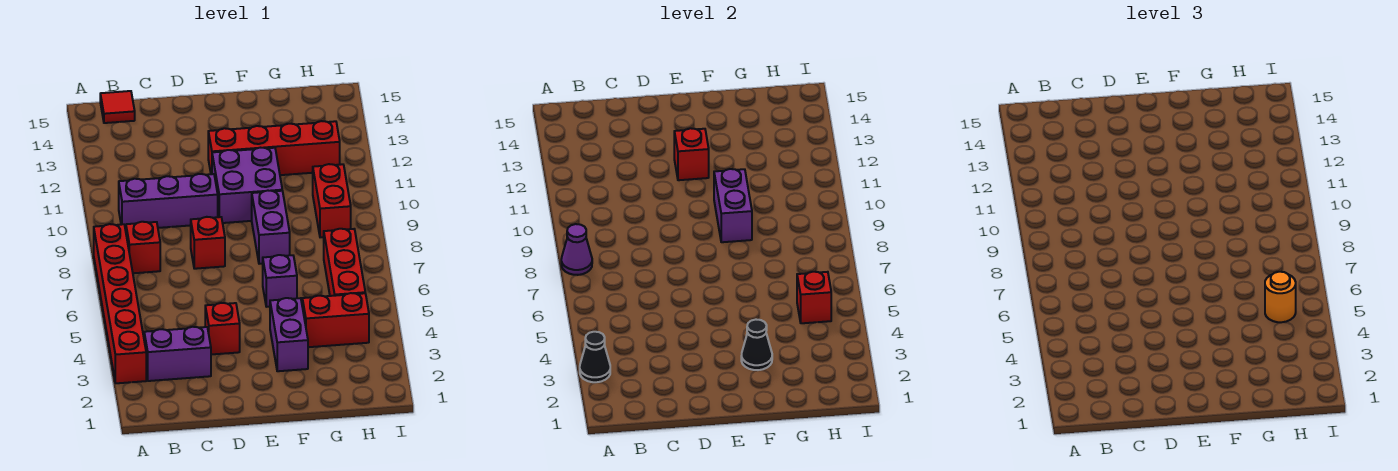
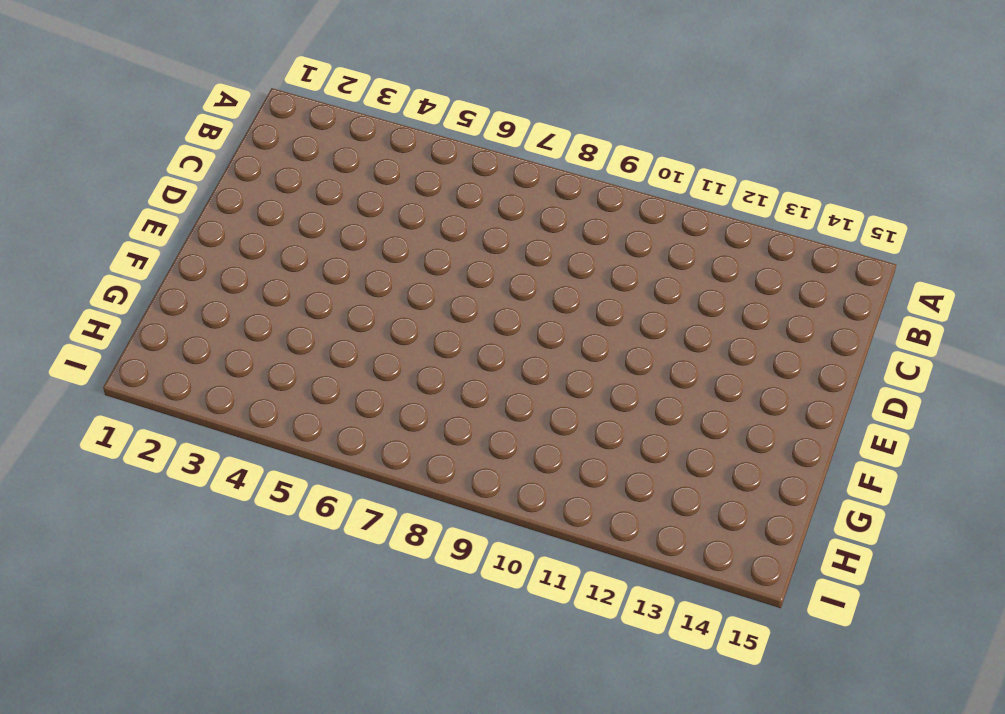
none -> red brick A3:A8 level 1
none -> purple brick B3:C3 level 1
none -> red brick B8 level 1

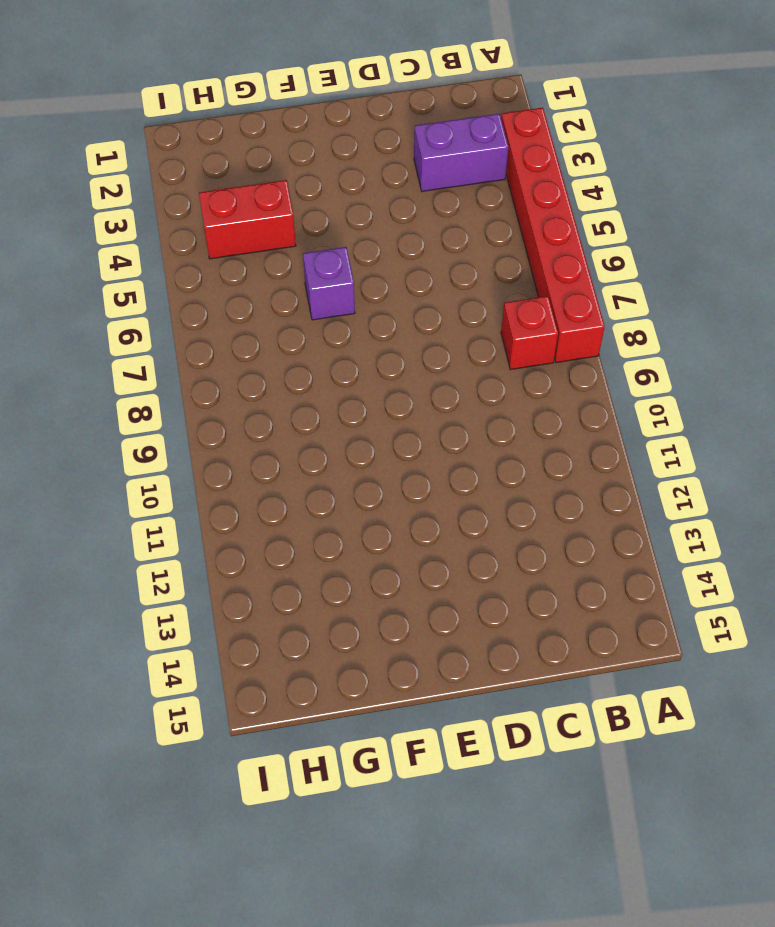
none -> purple brick B10:D10 level 1
none -> red tile B15 level 1
none -> red brick D4 level 1

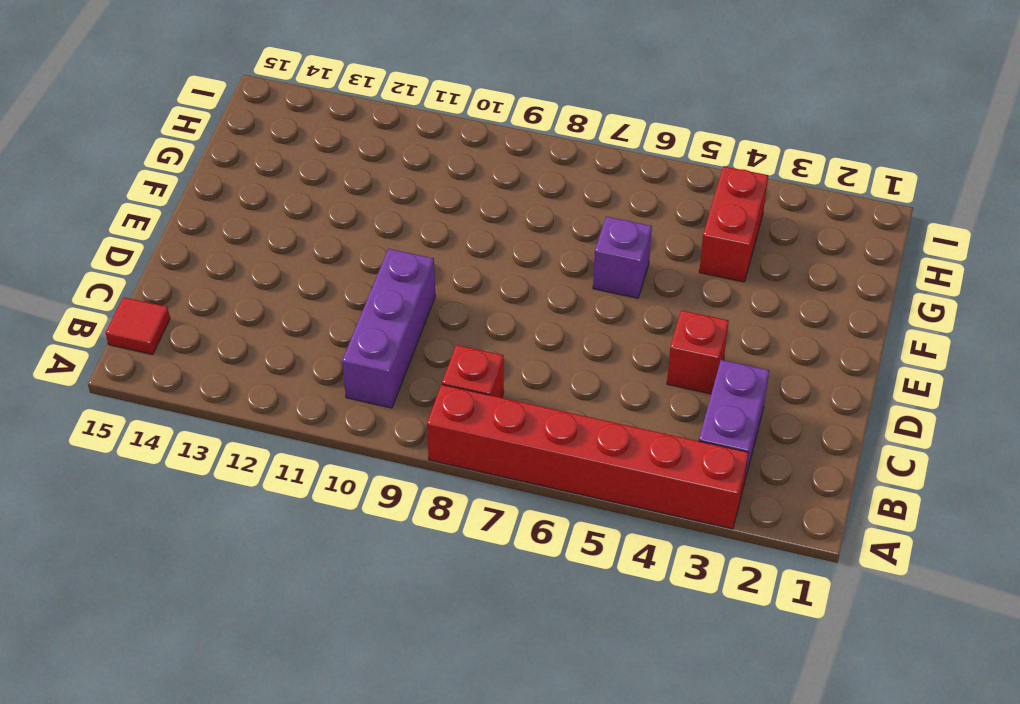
none -> red brick D8 level 1
none -> purple brick E10:F11 level 1
none -> red brick E12:H12 level 1

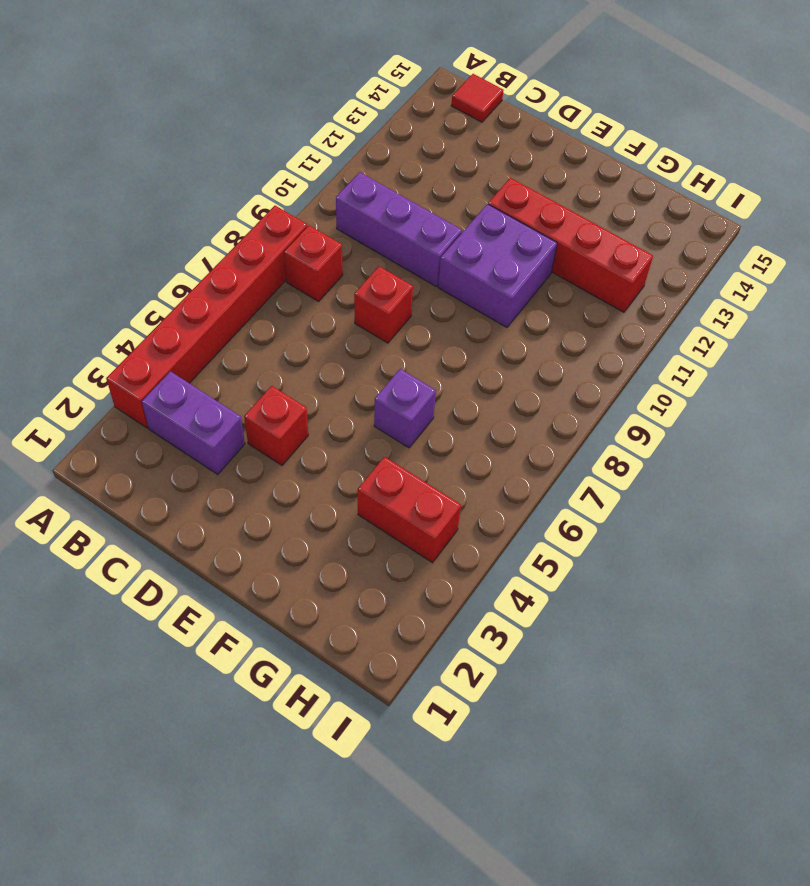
none -> purple brick F3:F4 level 1
none -> purple brick F8:F9 level 1
none -> red brick H5:H7 level 1

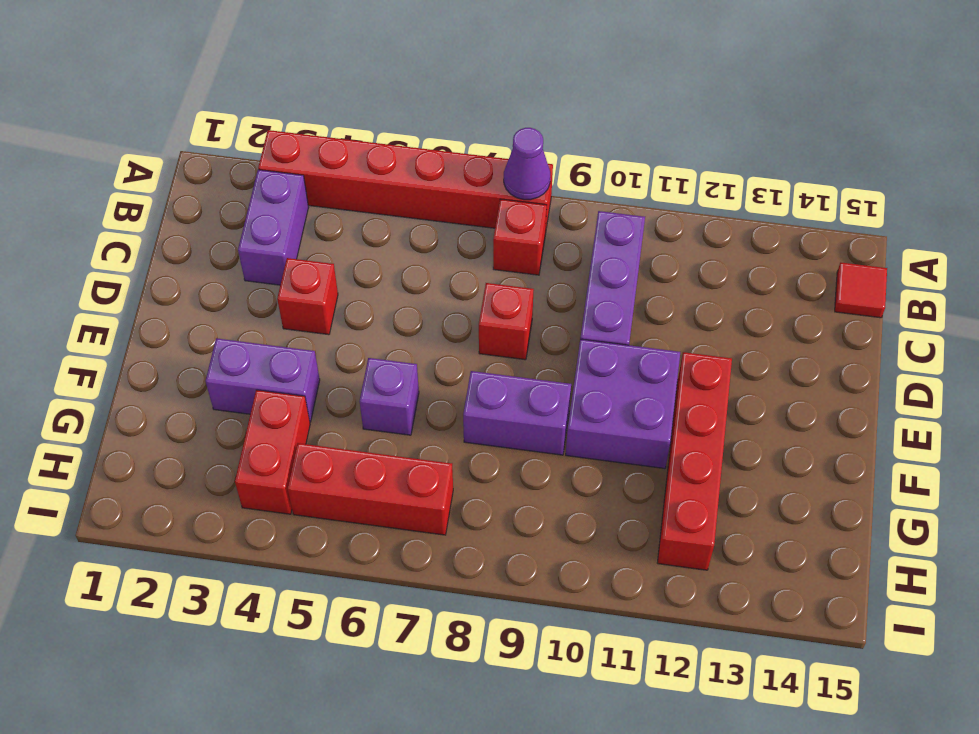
none -> red brick H9:H10 level 1
none -> black cone A3 level 2
none -> red brick E12 level 2

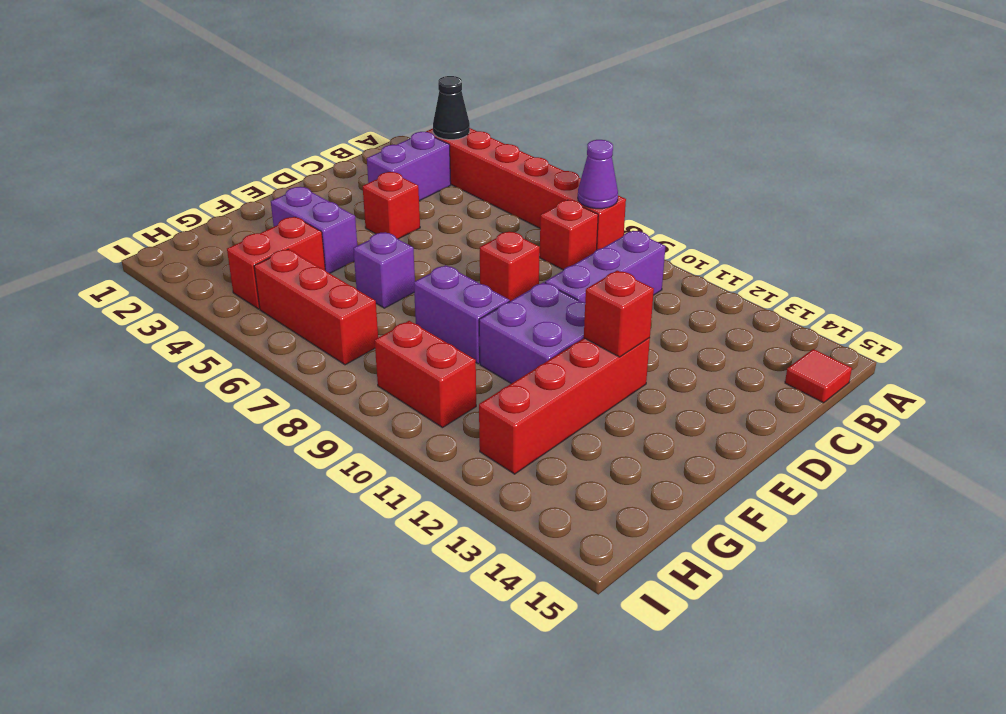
none -> black cone F3 level 2
none -> purple brick F9:F10 level 2
none -> red brick H5 level 2

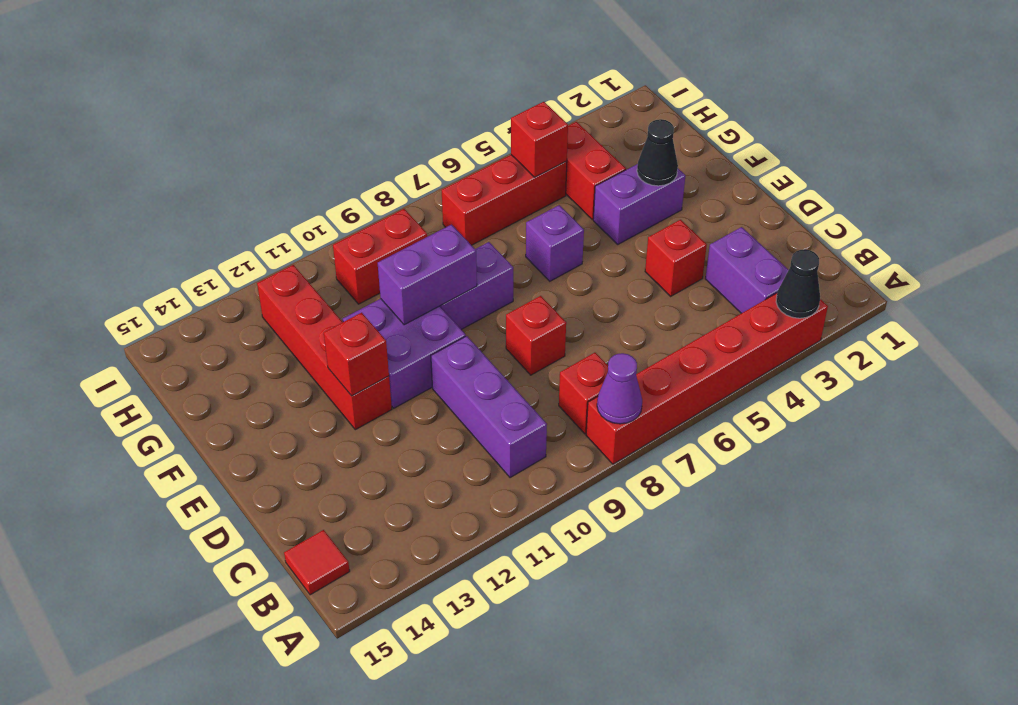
none -> orange round brick H5 level 3

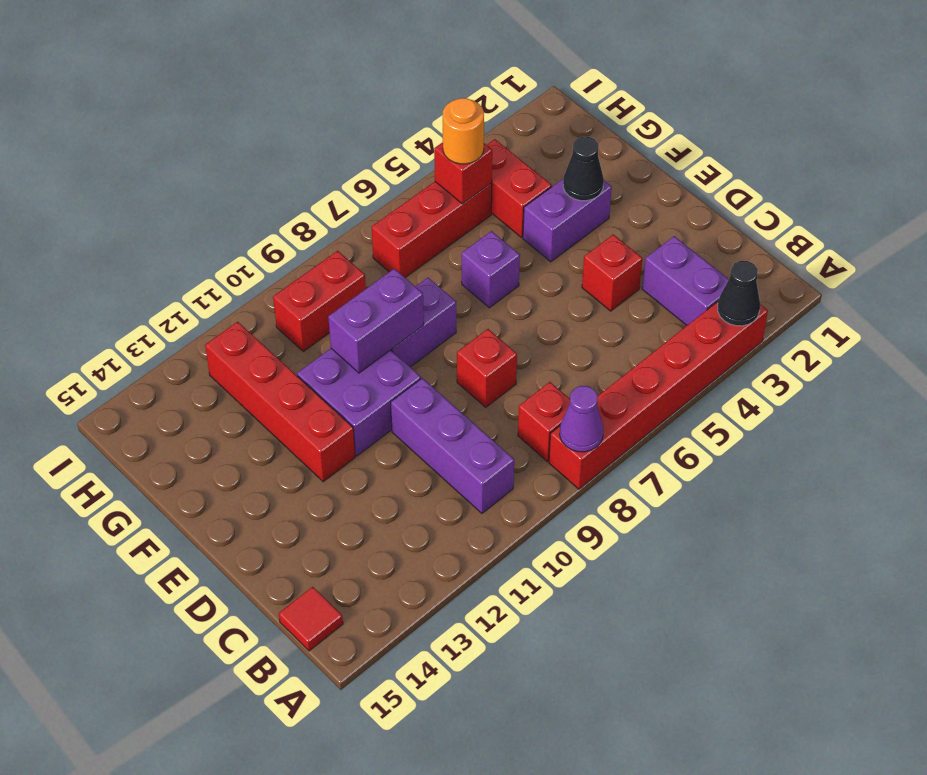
none -> red brick E12 level 2

